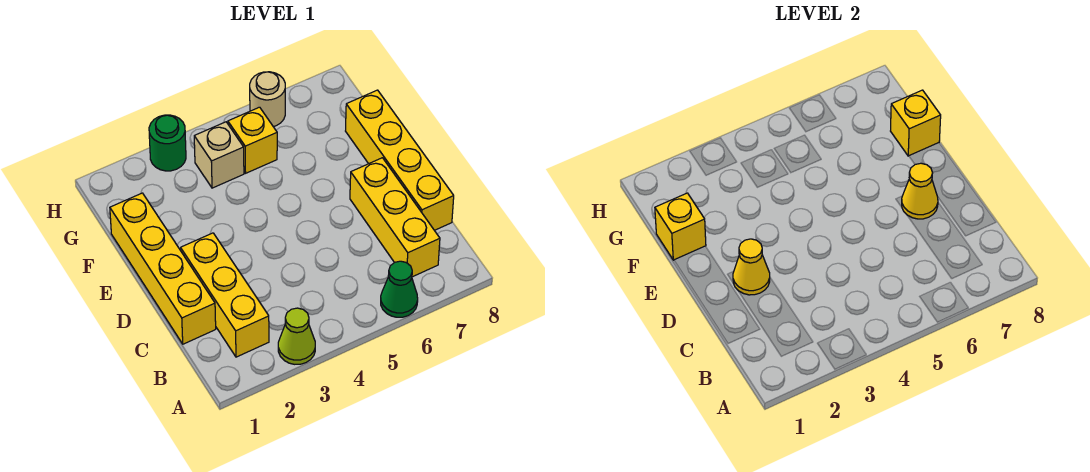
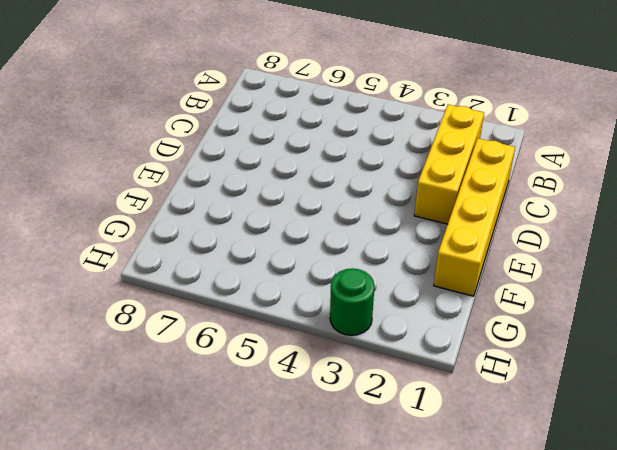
none -> lime cone A3 level 1
none -> green cone A6 level 1
none -> yellow brick B7:D7 level 1

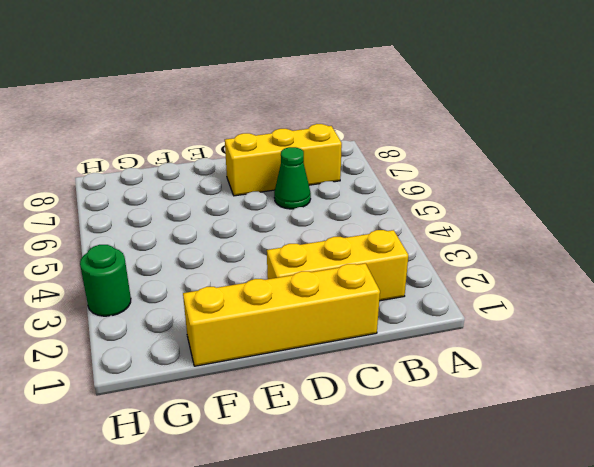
green cone C6 level 1 -> green cone A6 level 1
none -> lime cone A3 level 1
none -> yellow brick C8:F8 level 1
none -> tan brick G4 level 1

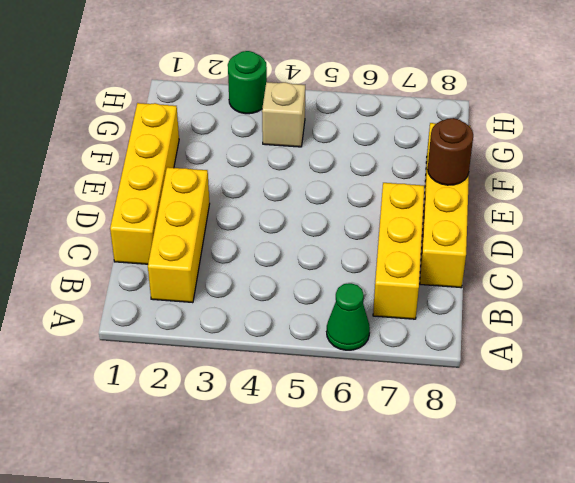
brown round brick E8 level 2 -> none
none -> lime cone A3 level 1
none -> yellow brick G5 level 1
none -> tan round brick H6 level 1

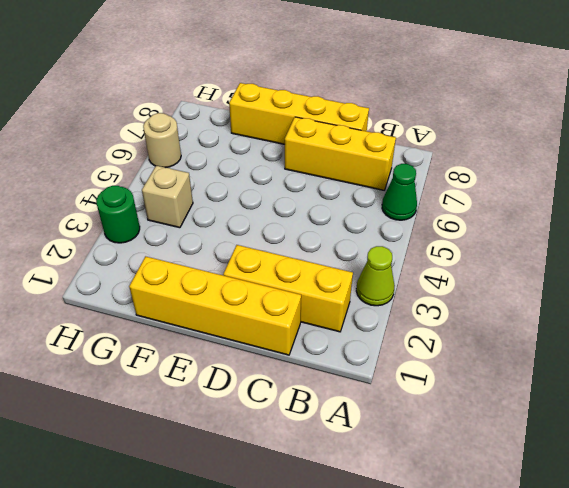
none -> yellow brick G5 level 1
none -> yellow cone D2 level 2
none -> yellow cone D7 level 2

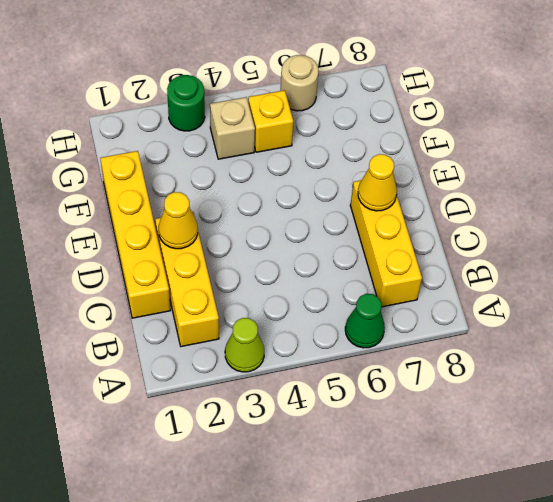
none -> yellow brick C8:F8 level 1
none -> yellow brick F1 level 2
none -> yellow brick F8 level 2

